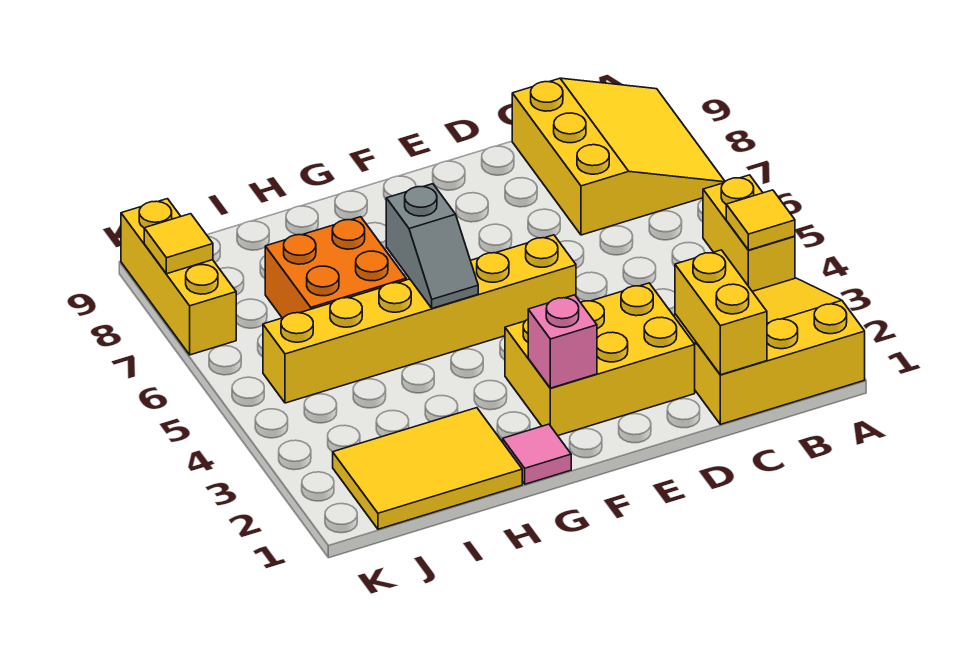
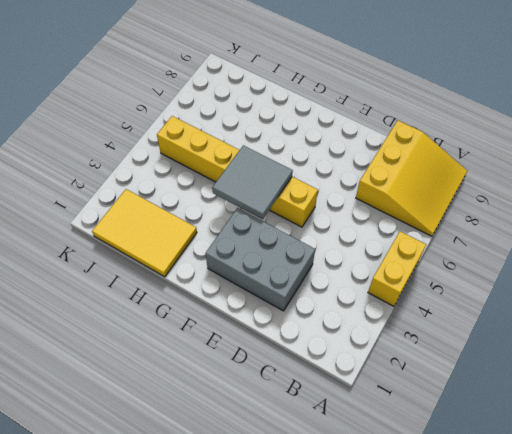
grey brick D2:F3 level 1 -> yellow brick D2:F3 level 1
grey tile F4:G5 level 2 -> grey slope G5:G6 level 2 top 6
none -> yellow slope A1:C3 level 1 top 1
none -> pink tile G1 level 1
none -> orange brick H6:I7 level 1

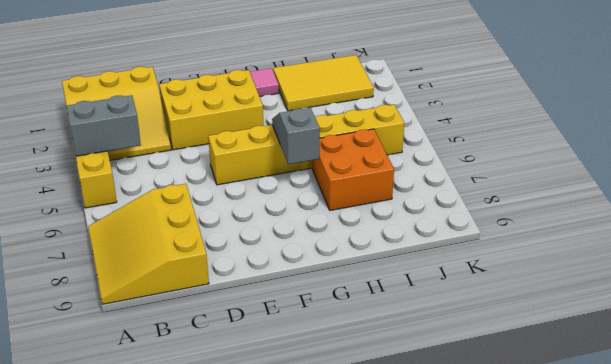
grey brick A4:B4 level 2 -> yellow tile A4 level 2
none -> yellow brick K7:K9 level 1
none -> yellow brick C1:C2 level 2
none -> pink brick F2 level 2

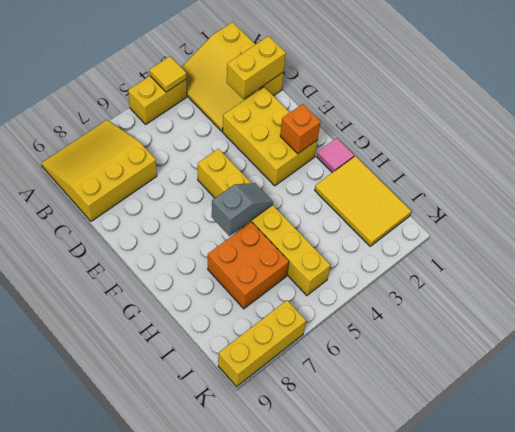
orange brick F2 level 2 -> pink brick F2 level 2
none -> yellow tile K8 level 2

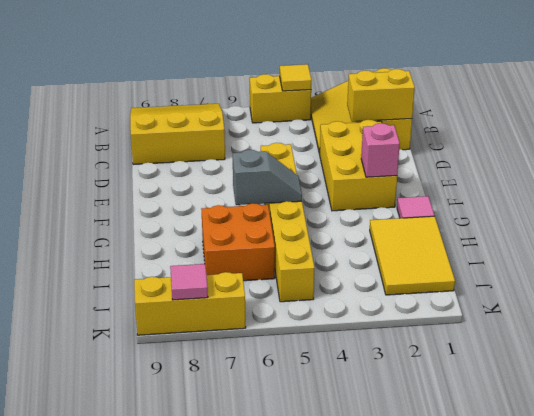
pink tile K8 level 2 -> yellow tile K8 level 2

